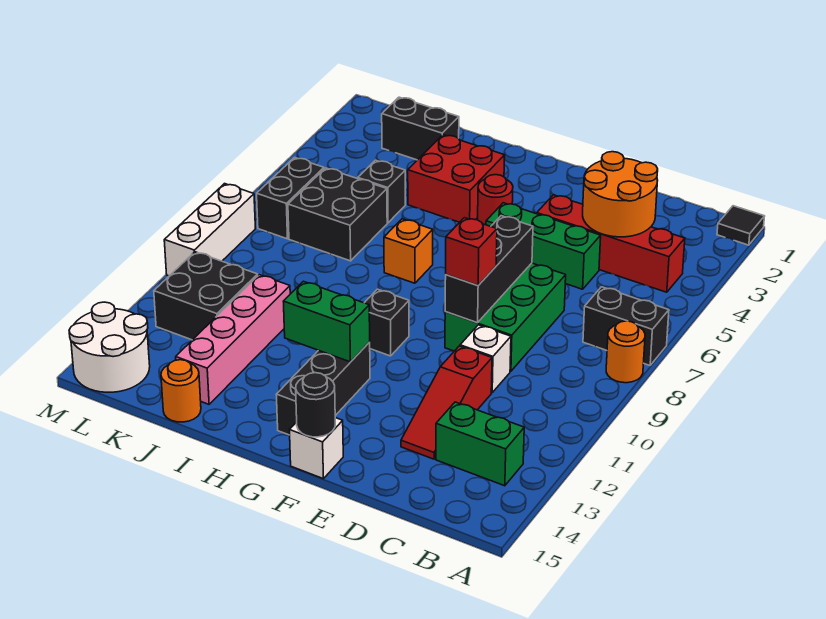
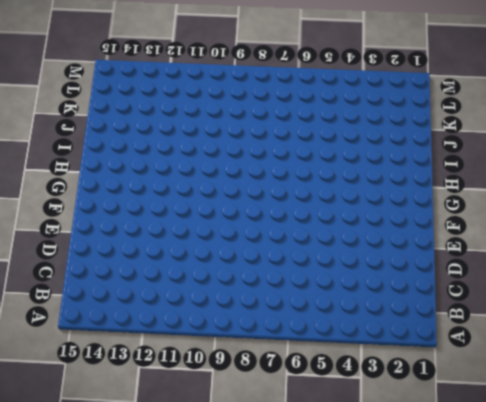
none -> black tile A1 level 1
none -> black brick A7:B7 level 1
none -> orange round brick A8 level 1

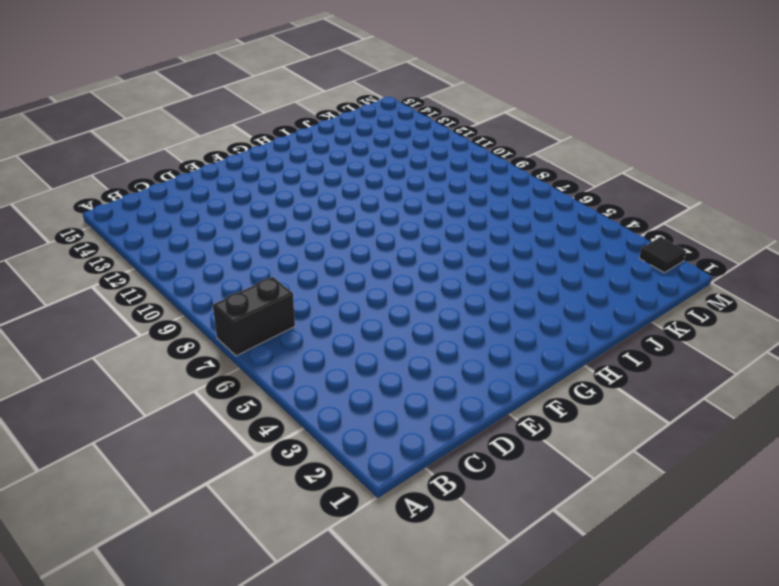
black tile M2 level 1 -> black tile A1 level 1
none -> orange round brick A8 level 1
none -> red brick B4:E4 level 1
none -> green brick B13:C13 level 1

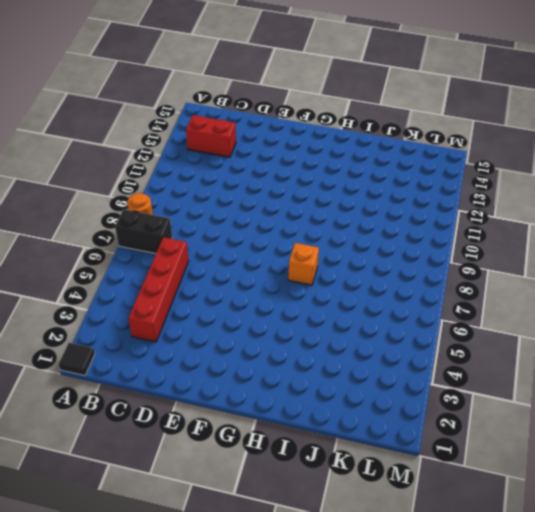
red brick B13:C13 level 1 -> green brick B13:C13 level 1
red brick C3:C6 level 1 -> red brick B4:E4 level 1
none -> green brick D5:F5 level 1
none -> green brick D7:E9 level 1
none -> white brick D10 level 1

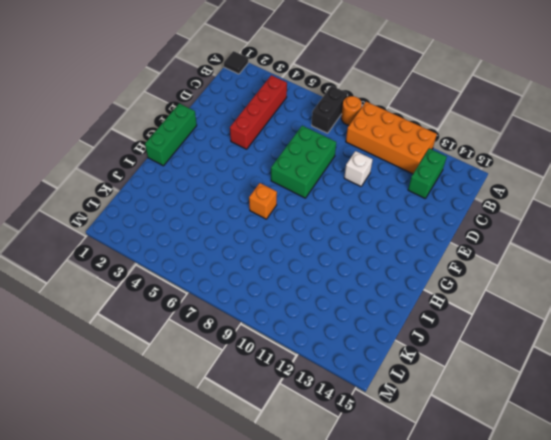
orange brick A9:B12 level 1 -> none
green brick D7:F8 level 1 -> green brick D7:E9 level 1
green brick F1:H1 level 1 -> green brick D5:F5 level 1
none -> red slope D11:D13 level 1 top 11
none -> white brick F15 level 1
none -> red round brick G4 level 1

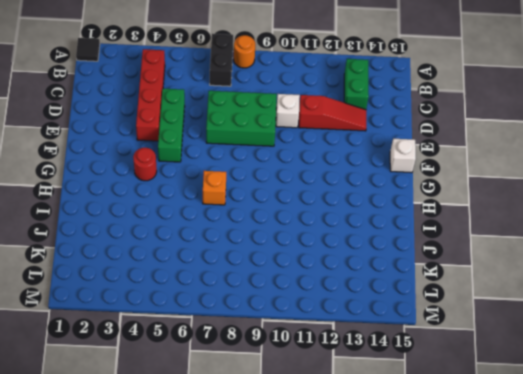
none -> black brick G10 level 1
none -> black brick G12:G14 level 1
none -> red brick H3:I4 level 1

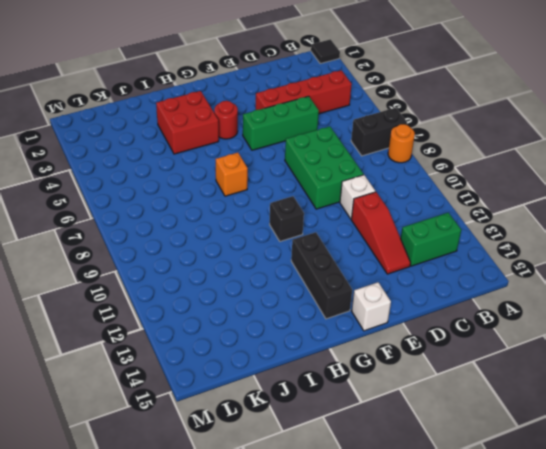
none -> black brick J2:K2 level 1
none -> black brick J5 level 1
none -> black brick J6:K7 level 1

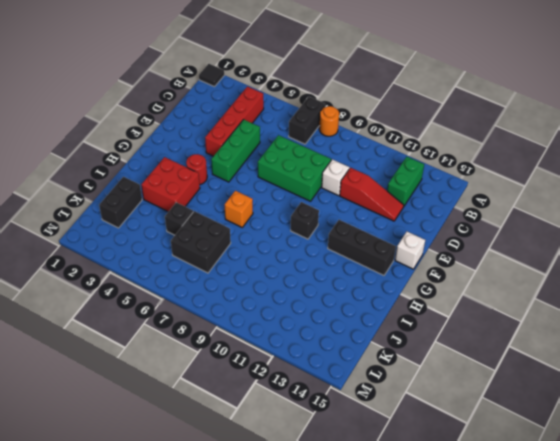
none -> pink brick J11:J14 level 1
none -> orange round brick J15 level 1
none -> black brick K11:L12 level 1

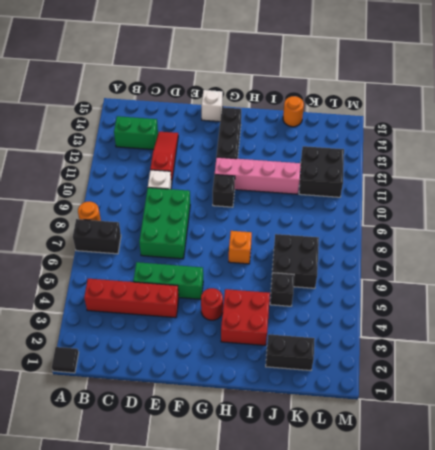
pink brick G11:J11 level 1 -> pink brick J11:J14 level 1
none -> black brick L6:L7 level 1
none -> white round brick L14:M15 level 1
none -> white brick M8:M10 level 1

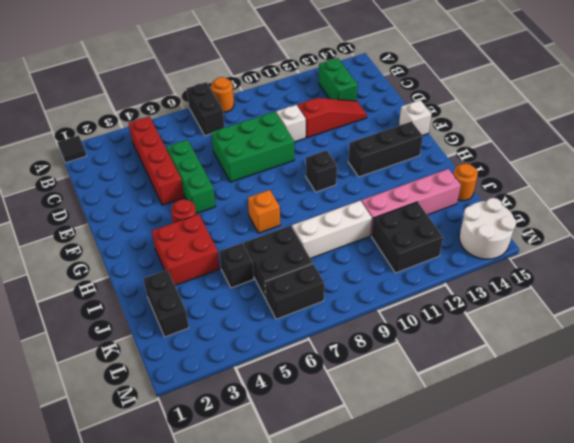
white brick J8:J10 level 1 -> white brick M8:M10 level 1
none -> orange round brick C3:D4 level 2
none -> black brick E7:E9 level 2
none -> black round brick F15 level 2

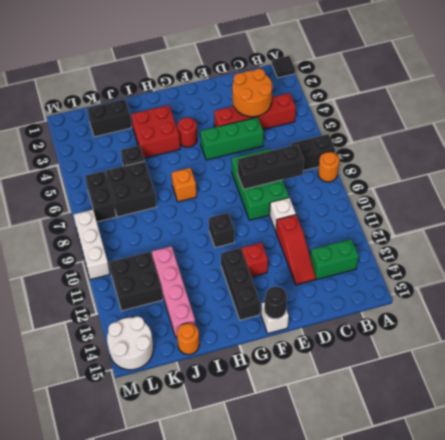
black brick C8:E8 level 2 -> black brick E7:E9 level 2
red brick F12 level 1 -> red brick E9 level 3
none -> green brick G12:H12 level 2

